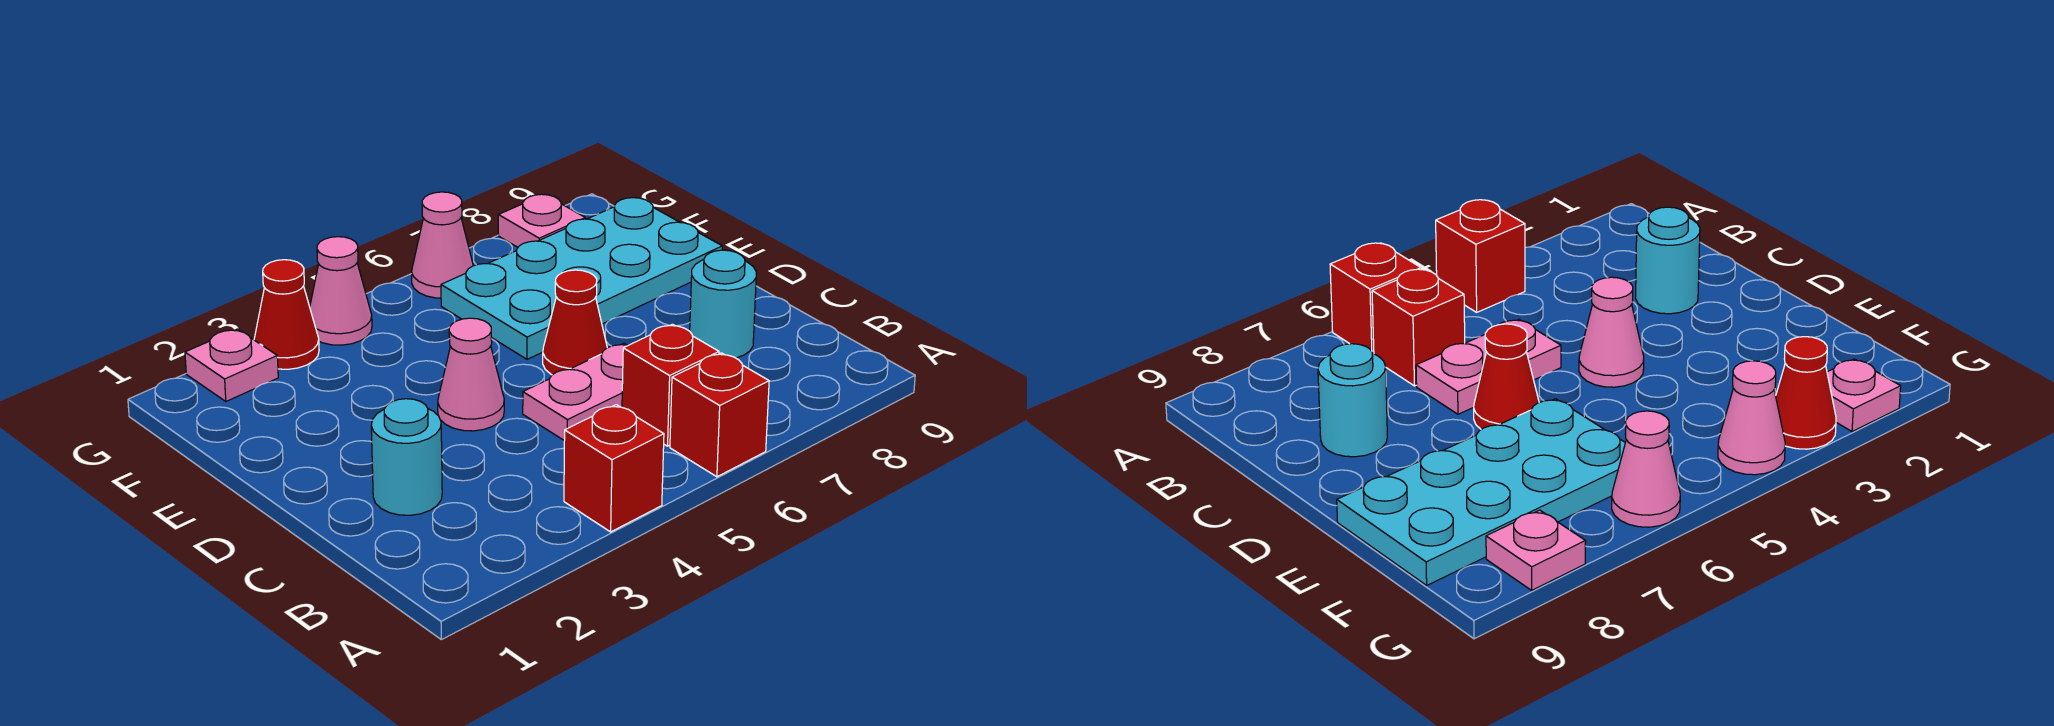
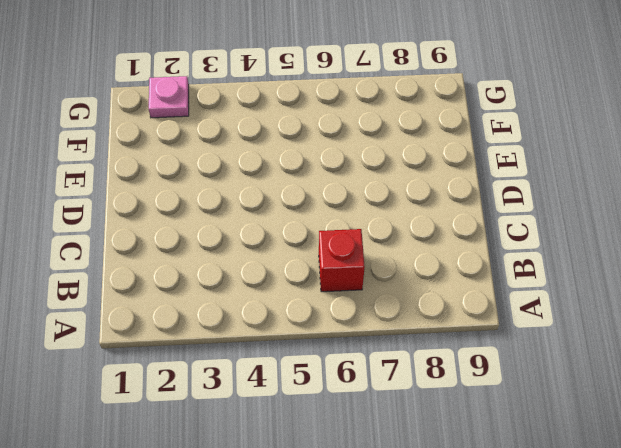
none -> red brick A4 level 1
none -> red brick A6 level 1
none -> cyan round brick C2 level 1

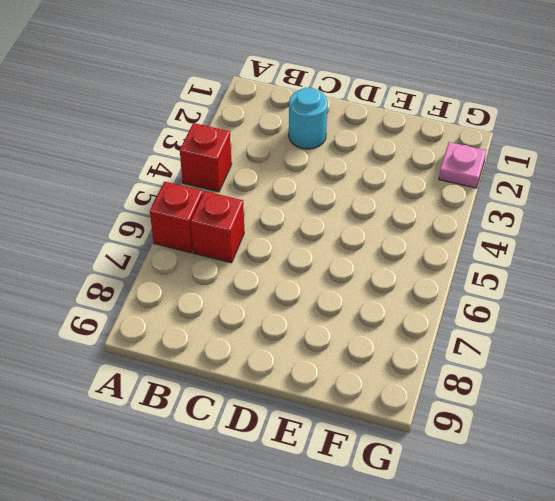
none -> pink plate C5:C6 level 1
none -> cyan round brick C8 level 1
none -> pink cone D4 level 1

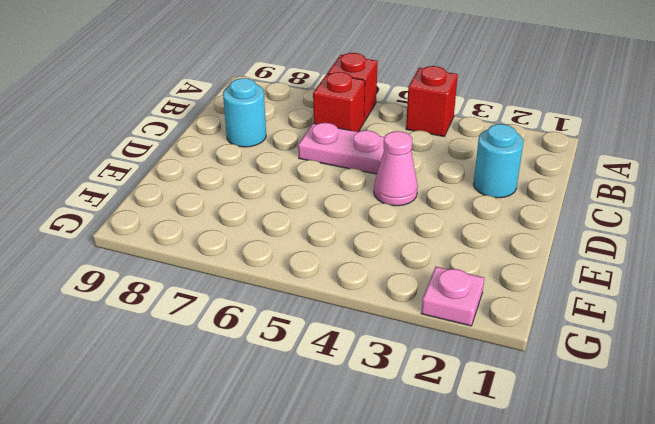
none -> red cone D6 level 1
none -> cyan plate E6:F9 level 1
none -> red cone G3 level 1

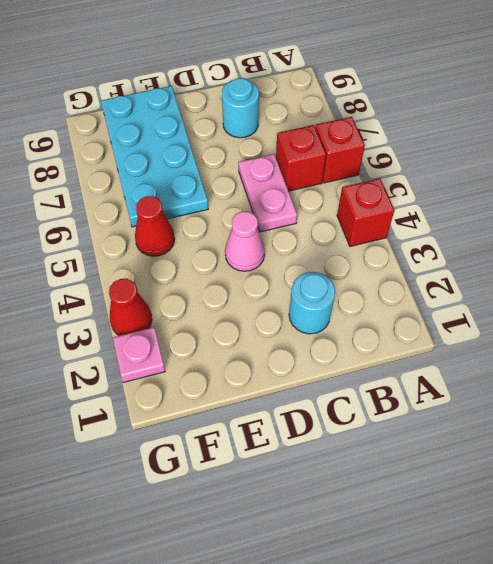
red cone F5 level 1 -> red cone D6 level 1
none -> pink cone G4 level 1
none -> pink cone G6 level 1
none -> pink plate G8 level 1

